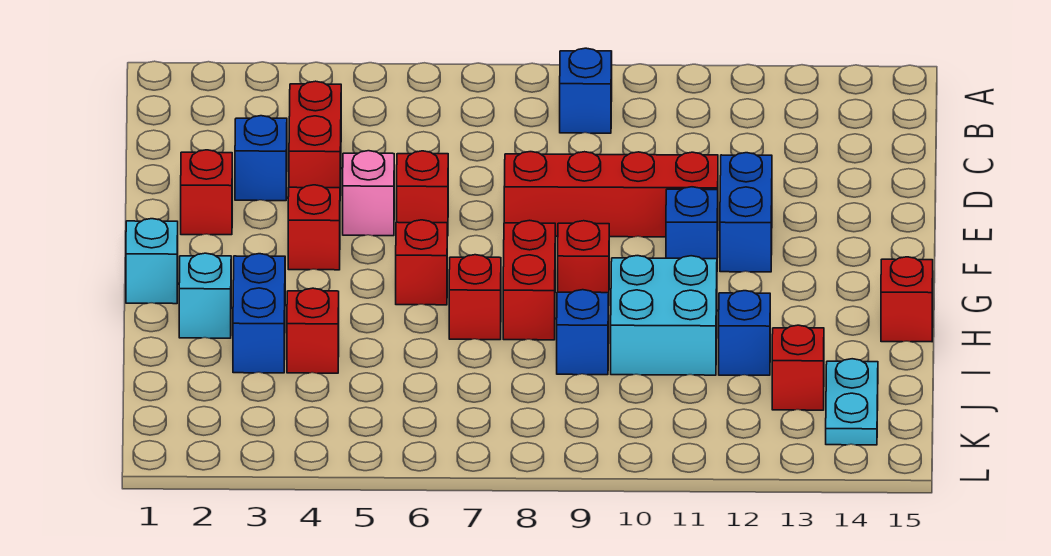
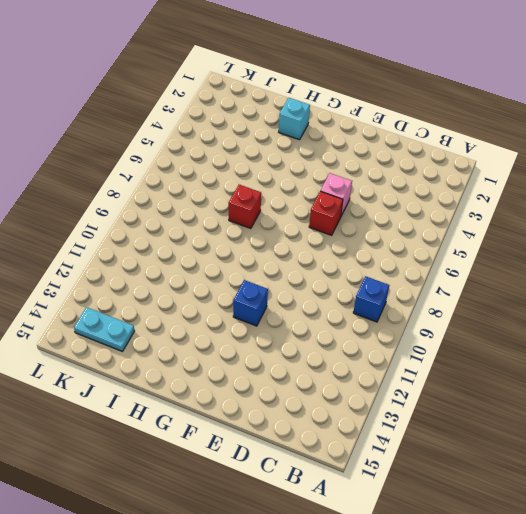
none -> red brick C4:D4 level 1
none -> blue brick D3 level 1
none -> red brick E2 level 1

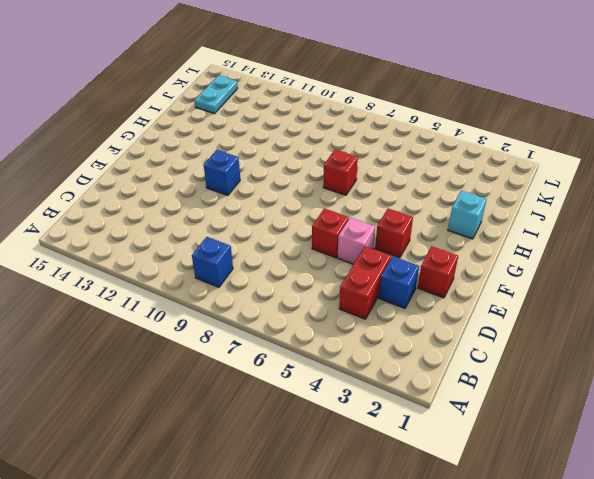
none -> red brick E8:E11 level 1
none -> blue brick E12:F12 level 1
none -> cyan brick G1 level 1

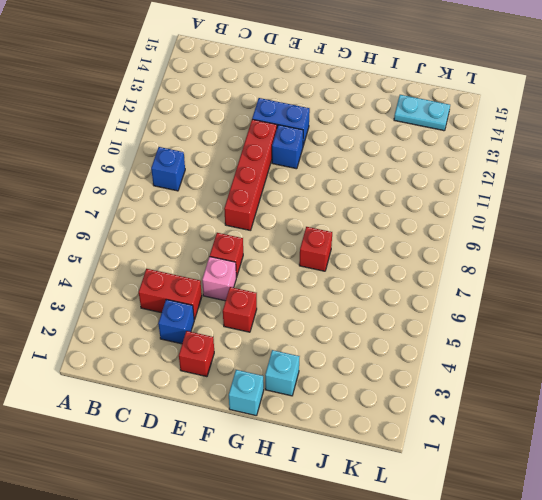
none -> red brick G6 level 1
none -> red brick G8:H8 level 1
none -> red brick G9 level 1

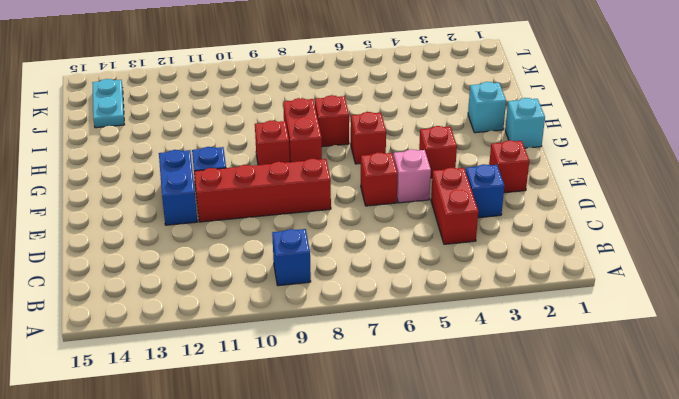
none -> blue brick H3:I3 level 1
none -> cyan brick H10:I11 level 1
none -> red brick H15 level 1

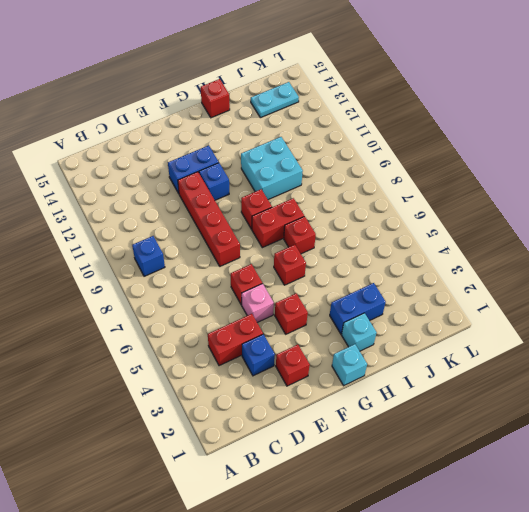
none -> red brick I4 level 1
none -> blue brick I9 level 1
none -> blue brick I12 level 1

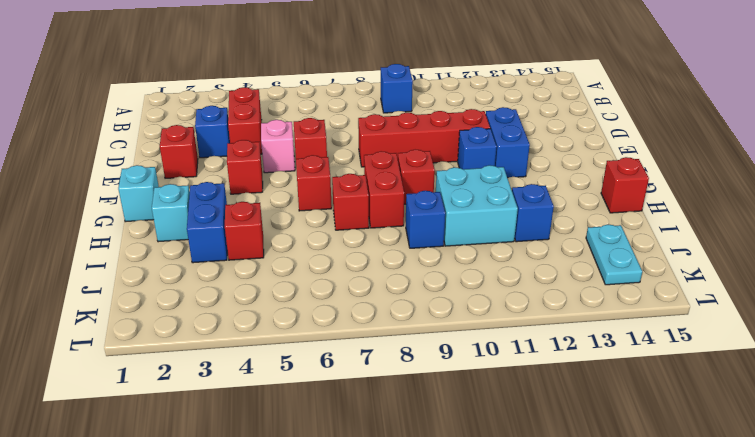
none -> red brick J13 level 1

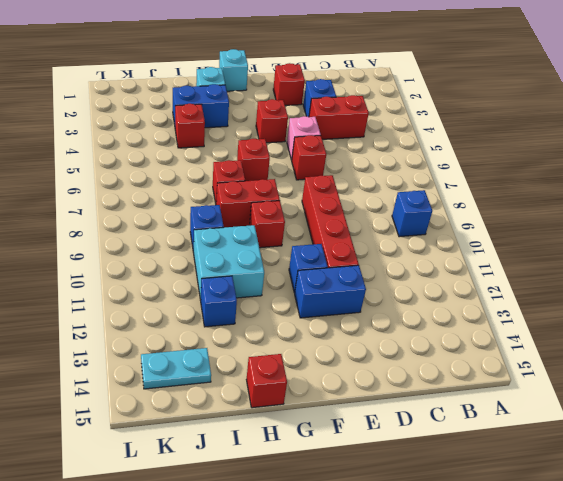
none -> red brick J13 level 1

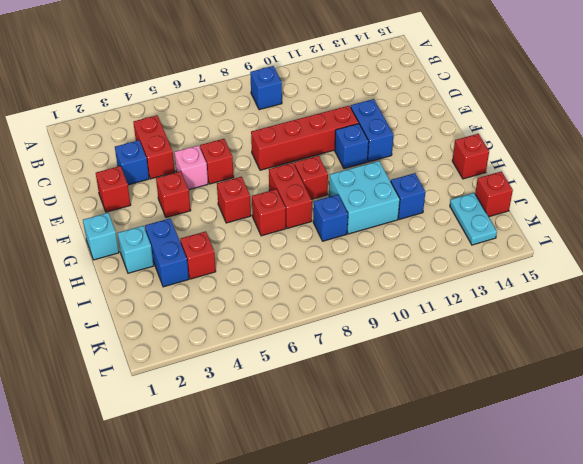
red brick J15 level 1 -> red brick J13 level 1

